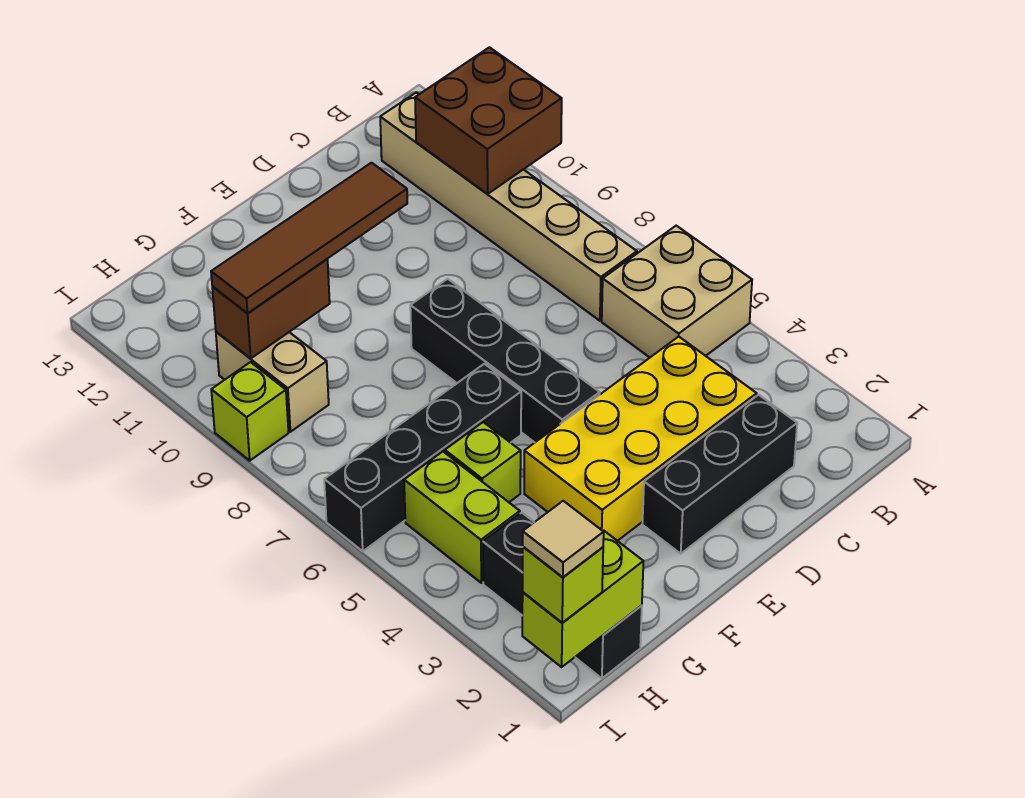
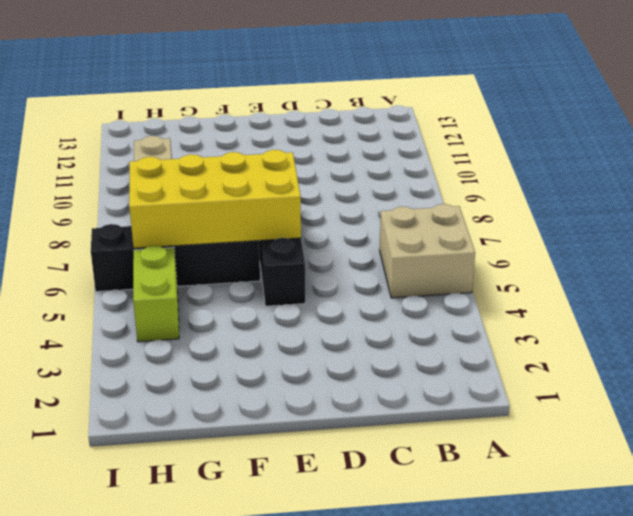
yellow brick E6:H7 level 2 -> yellow brick C3:F4 level 1
none -> tan brick B7:B12 level 1
none -> black brick C2:E2 level 1
none -> lime brick G5 level 1

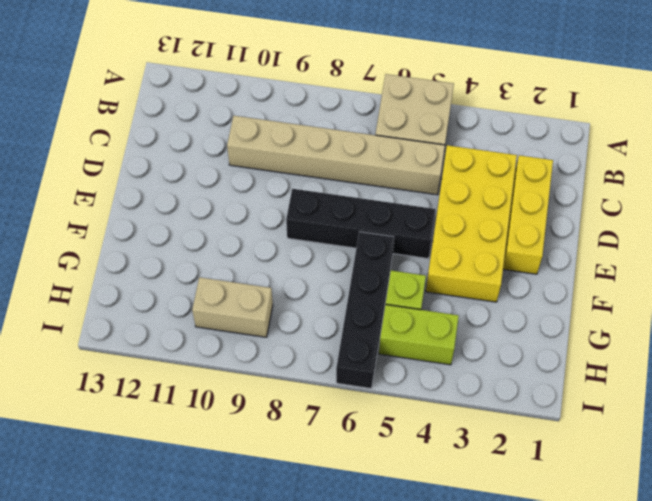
yellow brick C2:E2 level 1 -> black brick C2:E2 level 1
tan brick C5:C10 level 1 -> tan brick B7:B12 level 1
none -> black brick H1:H3 level 1
none -> lime brick I9 level 1
none -> brown brick A10:B11 level 2

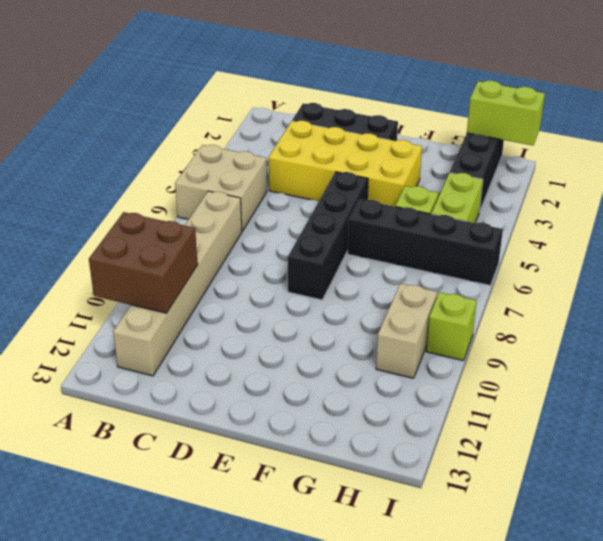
none -> brown brick G10:H10 level 2
none -> brown tile E10:H10 level 3
none -> lime brick I1 level 3

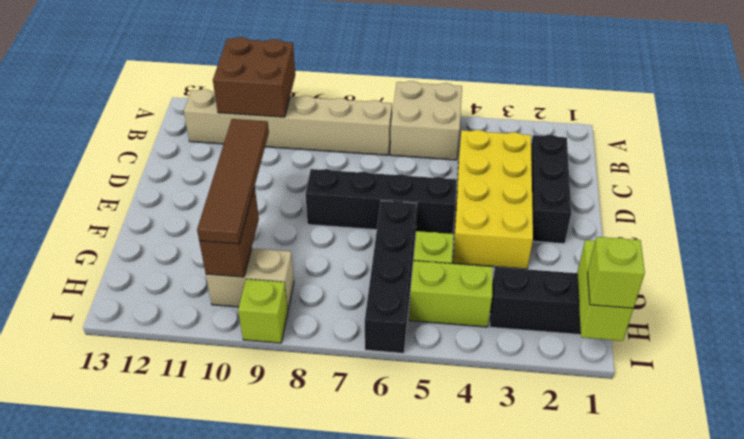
none -> tan tile I1 level 4

